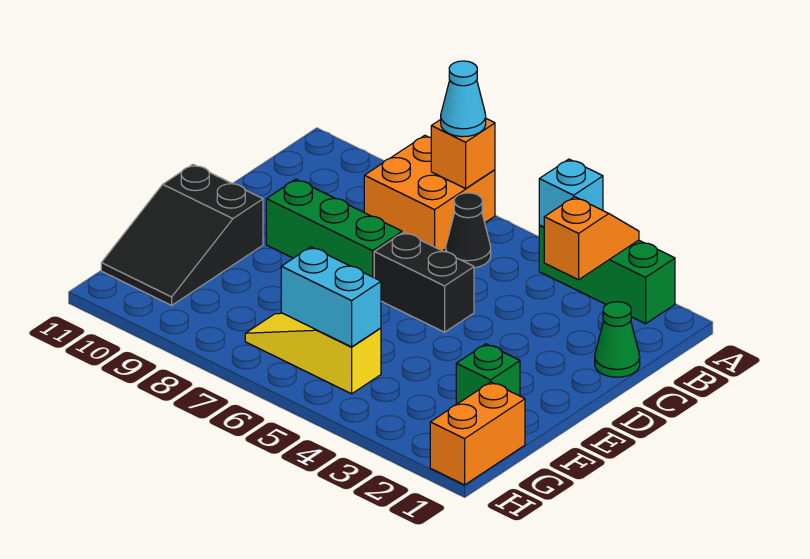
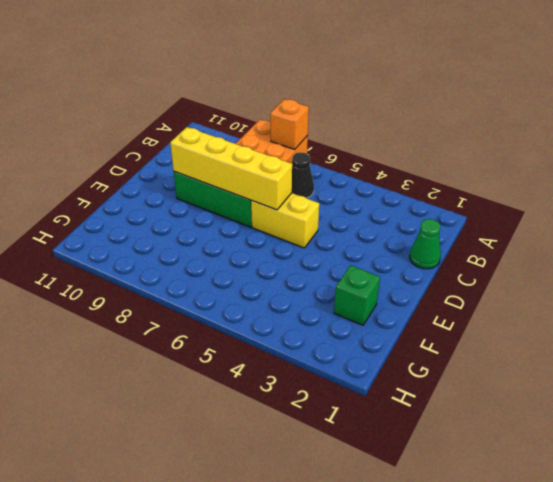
yellow brick D5:D6 level 1 -> black brick D5:D6 level 1
yellow brick D6:D9 level 2 -> none
none -> green brick A2:A4 level 1
none -> black slope E10:G11 level 1 top E
none -> orange brick G1:H1 level 1

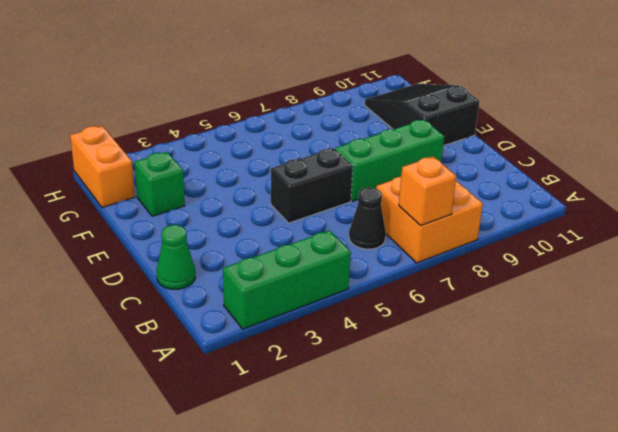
none -> yellow slope G5:G7 level 1 top 5
none -> orange slope A3:B3 level 2 top B
none -> cyan brick A4 level 2

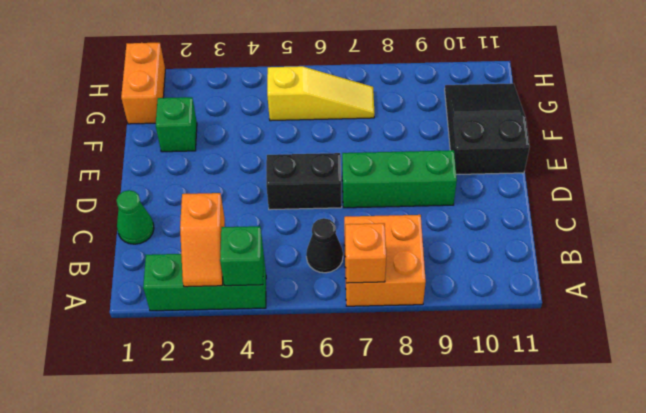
green brick A4 level 2 -> cyan brick A4 level 2
none -> cyan brick G5:G6 level 2
none -> cyan cone A7 level 3

